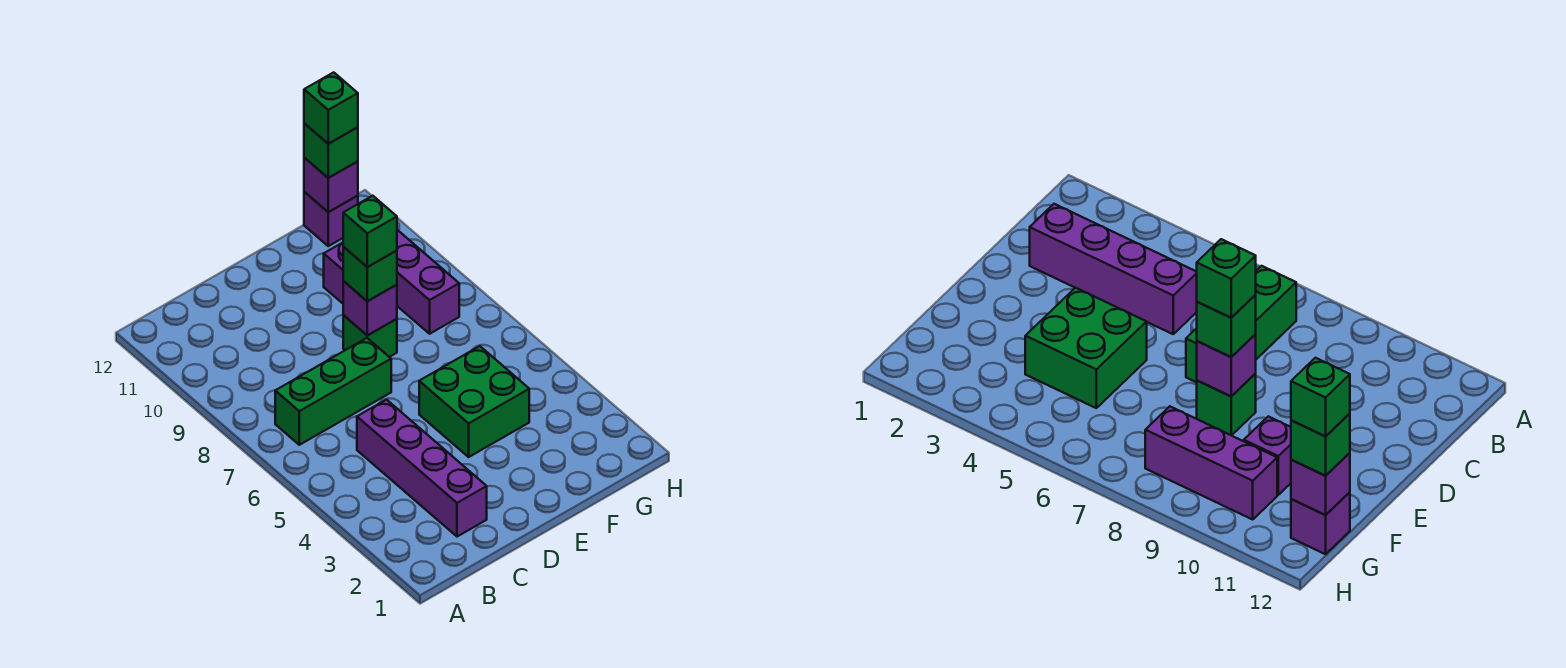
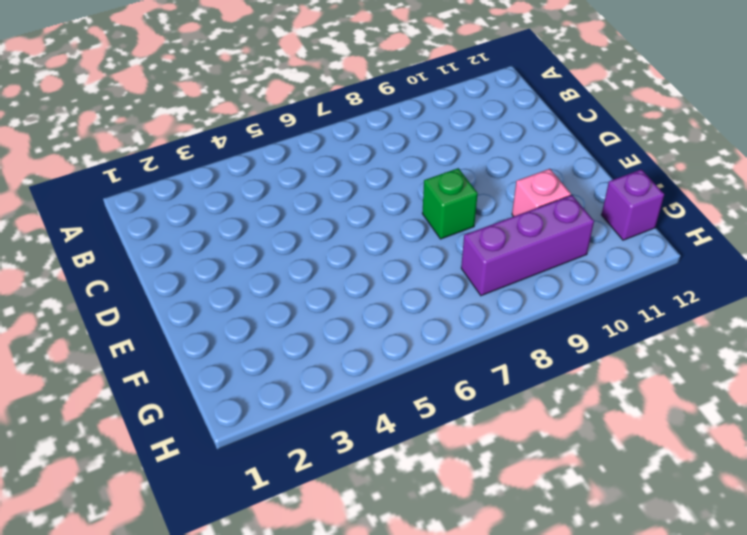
pink brick F10 level 1 -> purple brick F10 level 1
none -> green brick B7:D7 level 1
none -> purple brick C2:C5 level 1
none -> green brick E4:F5 level 1

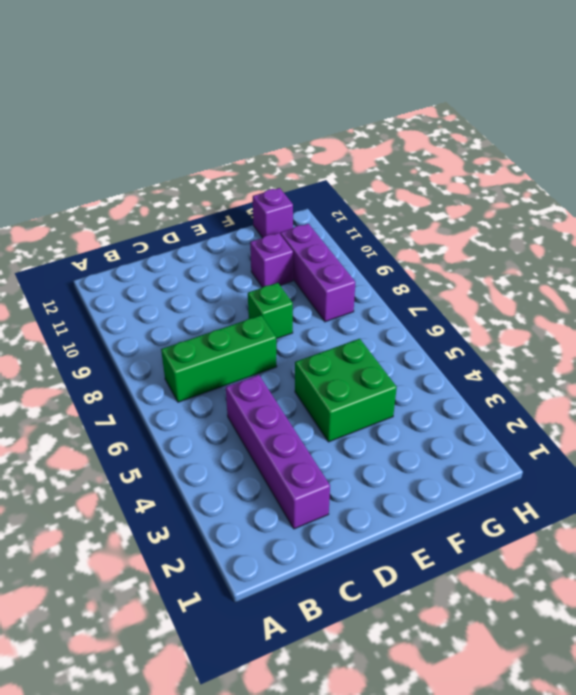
none -> purple brick E8 level 2
none -> purple brick G12 level 2
none -> green brick E8 level 3

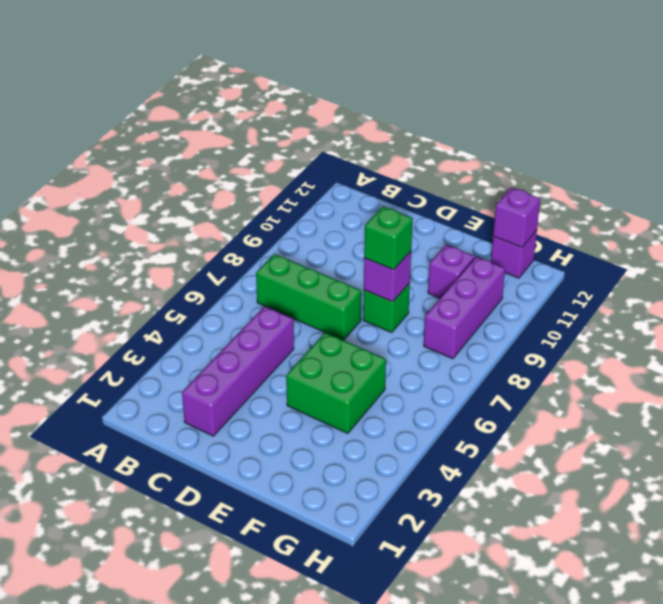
none -> green brick G12 level 3
none -> green brick E8 level 4
none -> green brick G12 level 4

